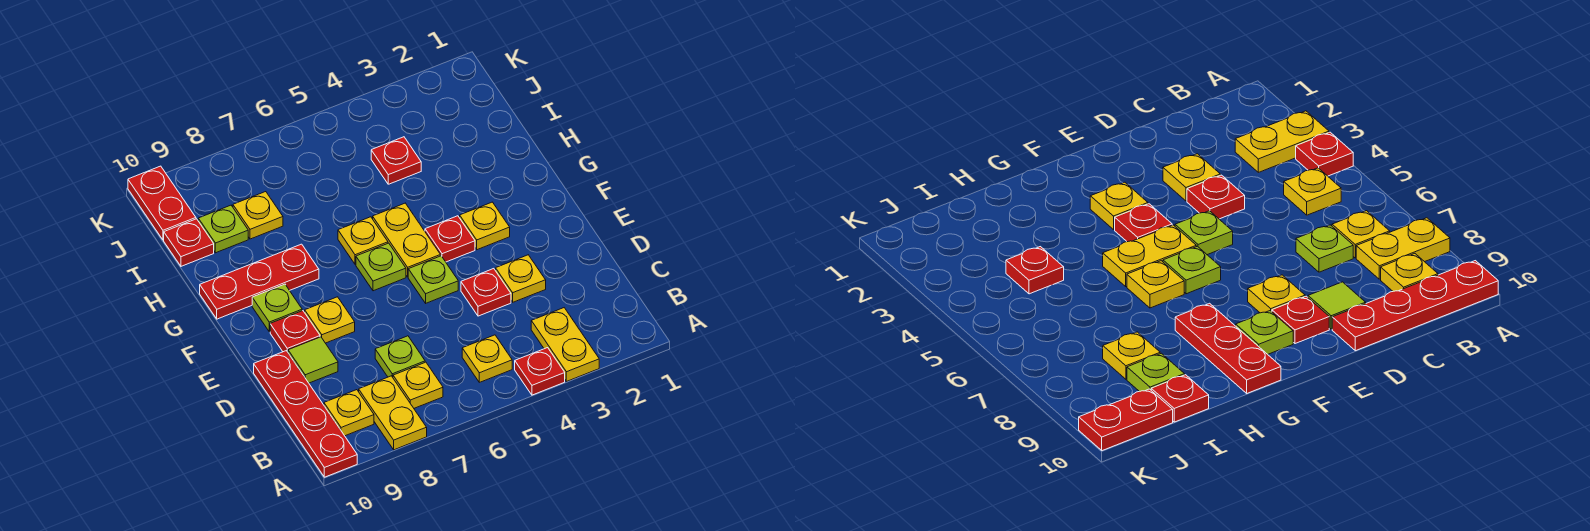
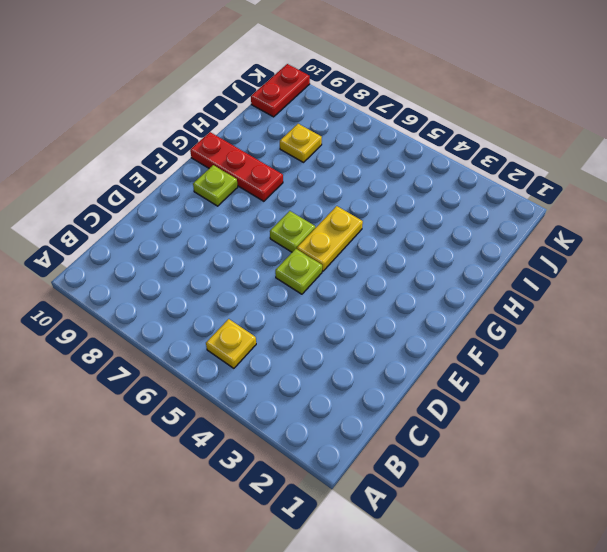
none -> yellow plate A3:B3 level 1
none -> red plate A4 level 1
none -> yellow plate A8:B8 level 1

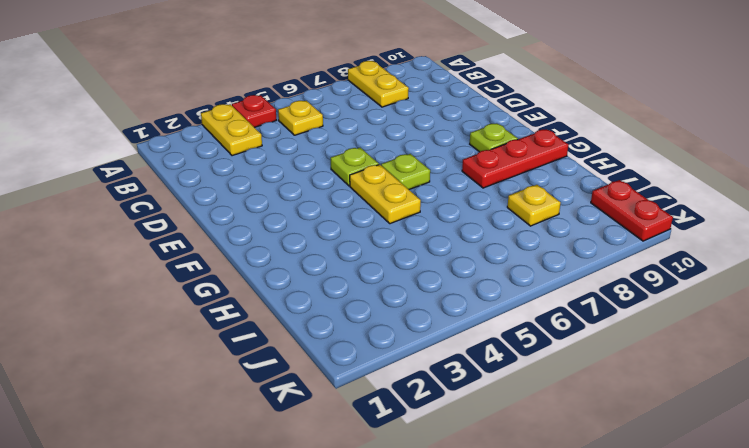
none -> red plate A10:D10 level 1
none -> yellow plate B7 level 1
none -> yellow plate B9 level 1

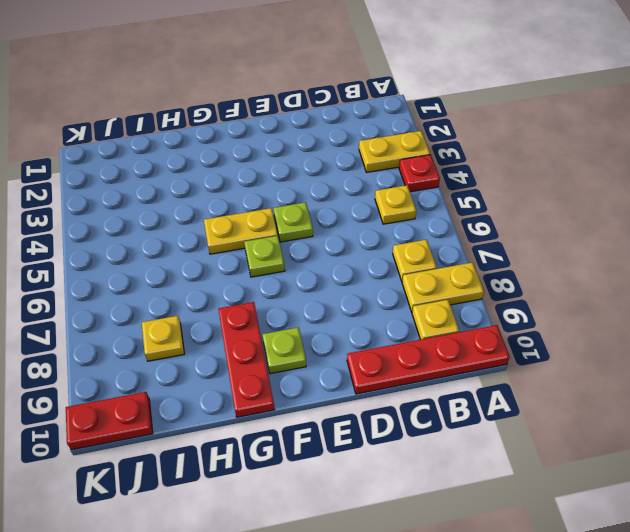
none -> lime plate C7 level 1
none -> yellow plate D3 level 1
none -> red plate D4 level 1

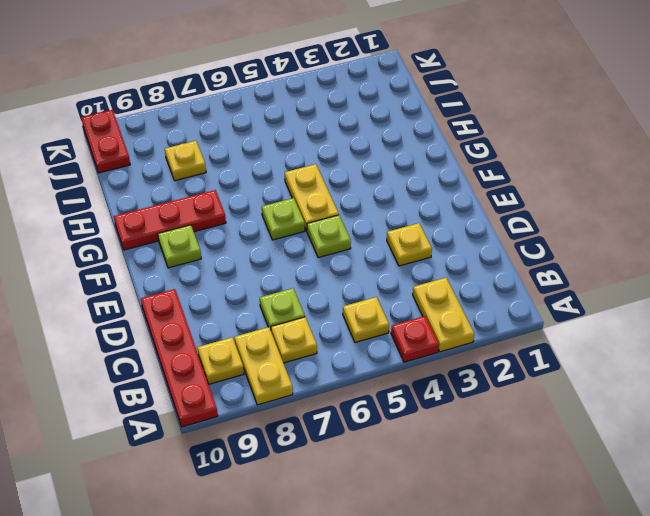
none -> red plate D4 level 1
none -> lime tile D9 level 1
none -> yellow plate E8 level 1

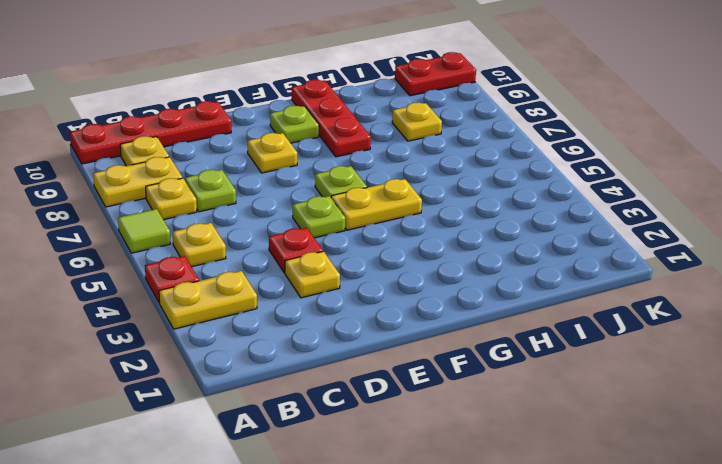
lime tile A6 level 1 -> lime tile D9 level 1
none -> red plate E9 level 1
none -> yellow plate F3 level 1
none -> red plate F4 level 1

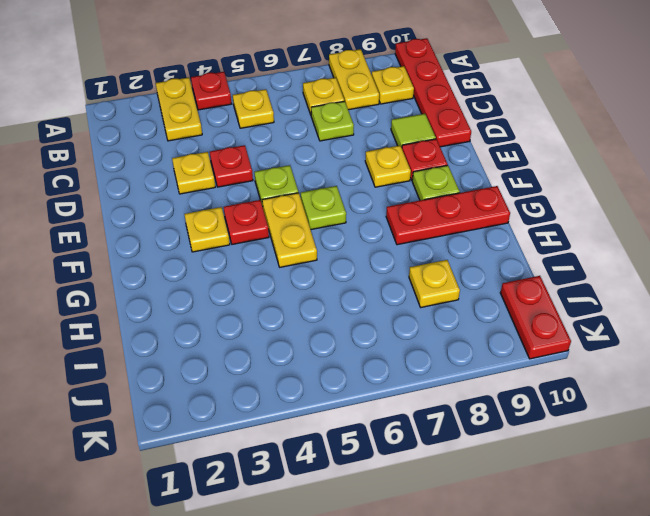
none -> yellow plate G6 level 1
none -> red plate I4 level 1
none -> lime plate I9 level 1

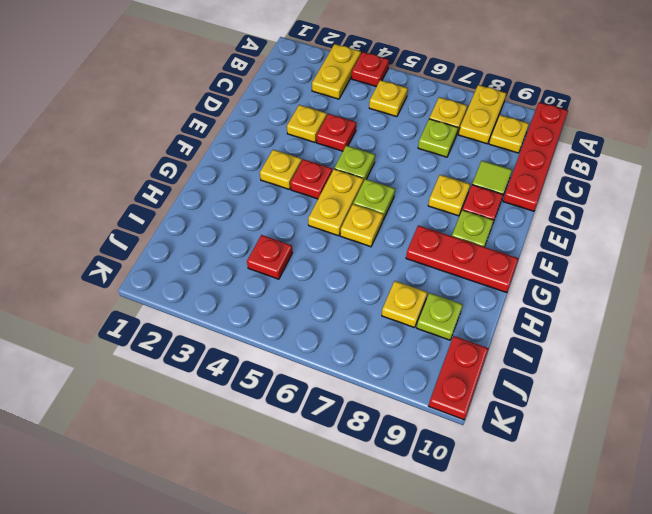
none -> red plate I10 level 1

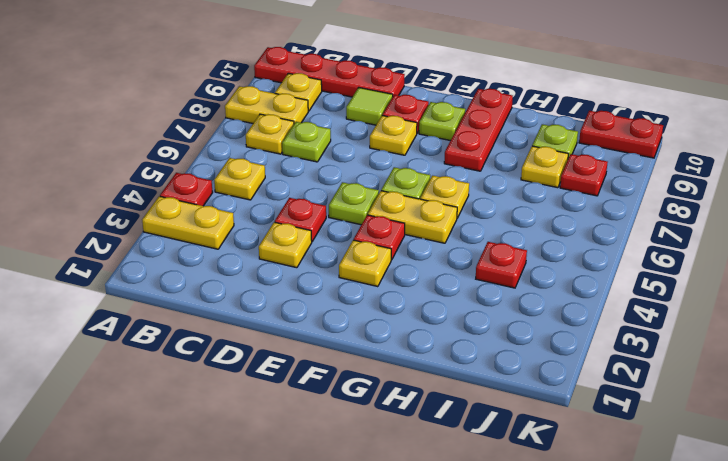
red plate J8 level 1 -> red plate I10 level 1

